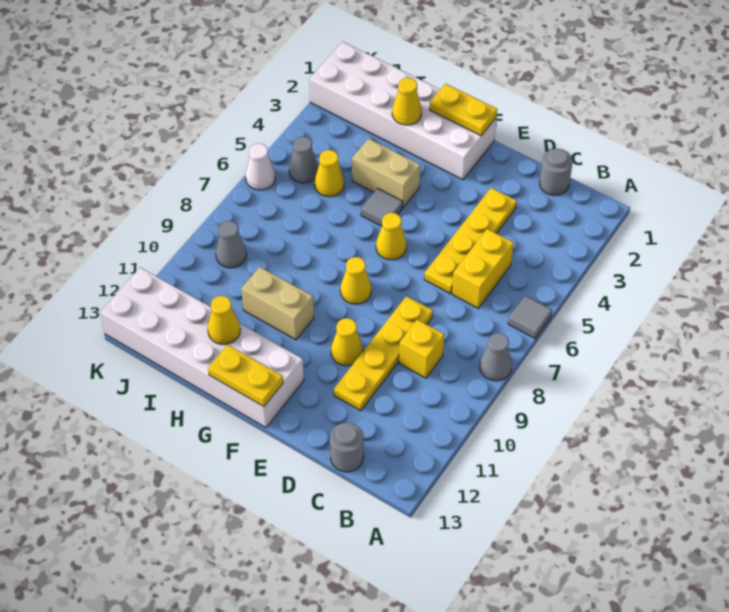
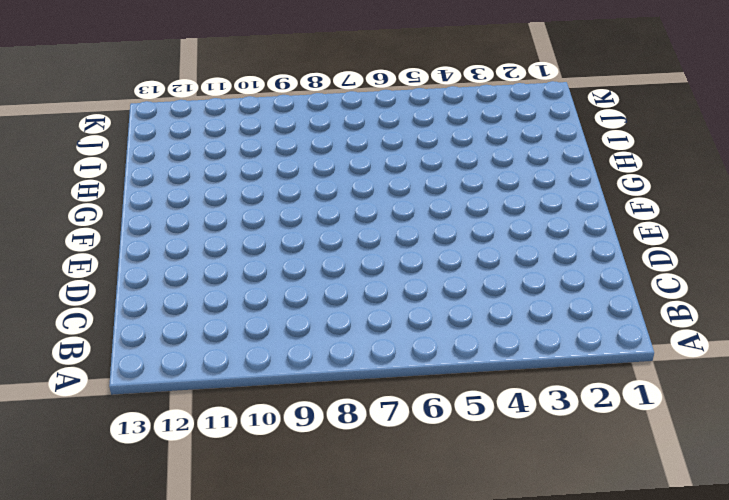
none -> grey tile A6 level 1
none -> grey cone A8 level 1
none -> grey round brick C1 level 1

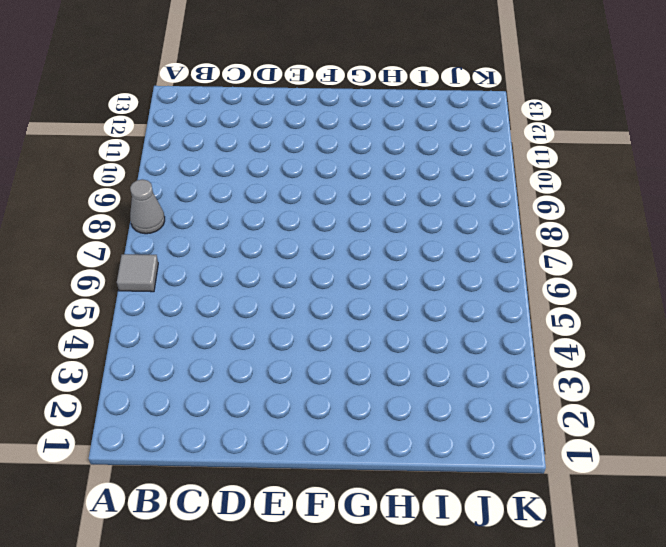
none -> grey round brick C1 level 1
none -> yellow brick C5:C6 level 1
none -> yellow brick C9 level 1

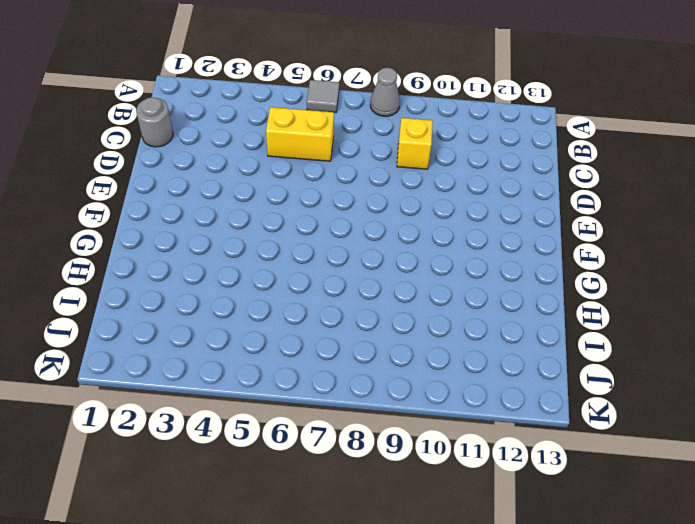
none -> grey round brick C13 level 1
none -> yellow plate D3:D6 level 1
none -> yellow plate D8:D11 level 1

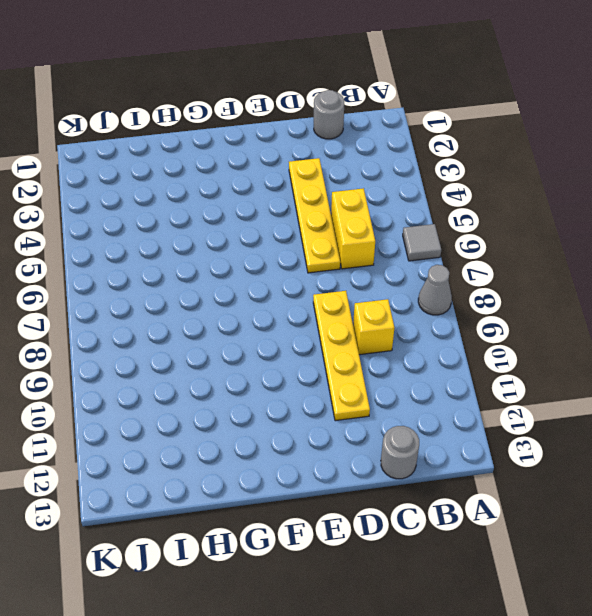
none -> yellow cone E10 level 1
none -> white brick F1:K2 level 1
none -> yellow cone F6 level 1

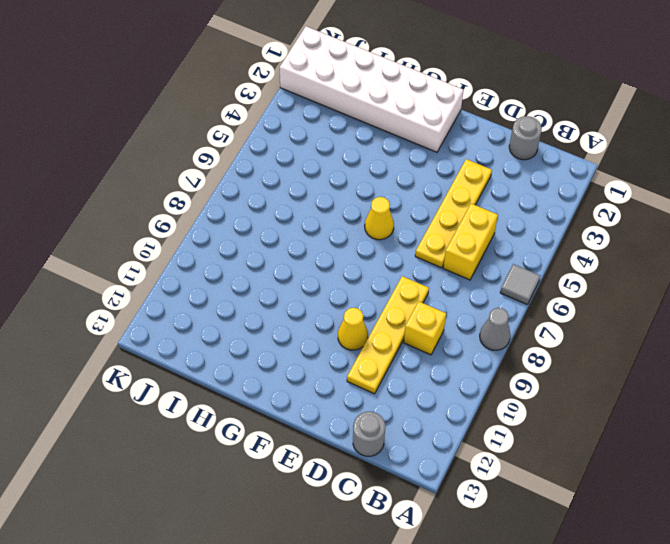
none -> yellow cone F8 level 1
none -> white brick F12:K13 level 1
none -> tan brick G4:H4 level 1

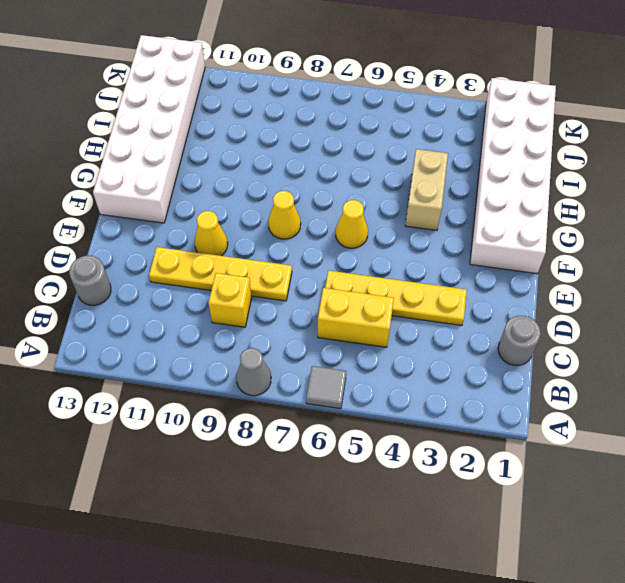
none -> grey tile G5 level 1
none -> tan brick G10:H10 level 1
none -> yellow cone I5 level 1

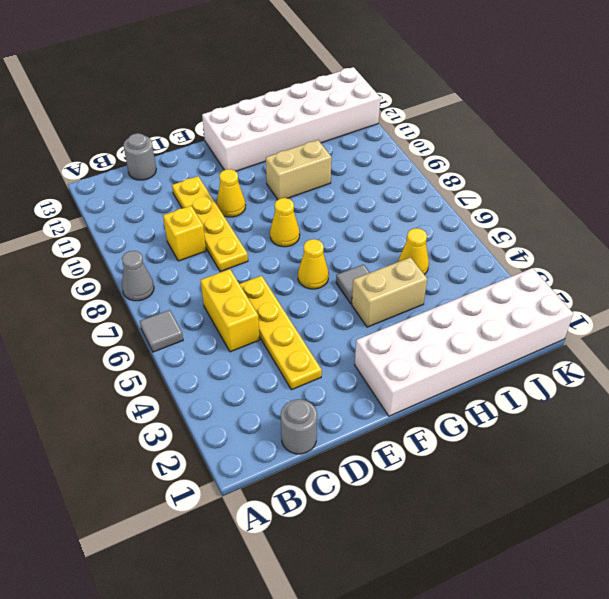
none -> grey cone J5 level 1
none -> grey cone J9 level 1
none -> white cone K6 level 1

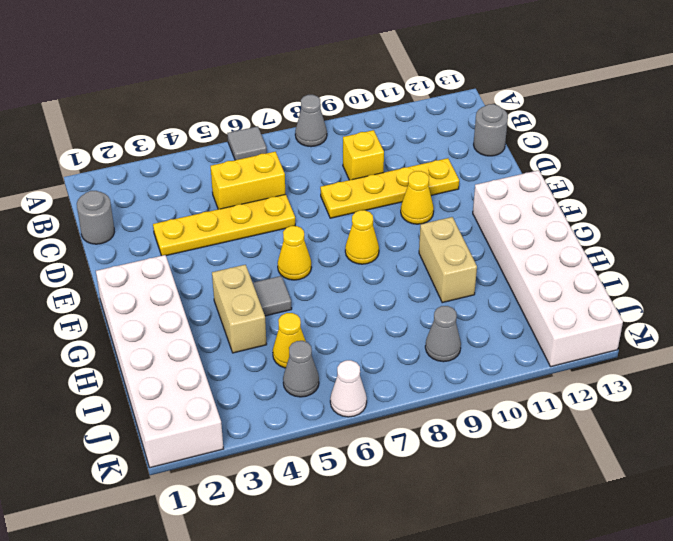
none -> yellow plate F1:G1 level 2
none -> yellow plate F13:G13 level 2
none -> yellow cone H2 level 2

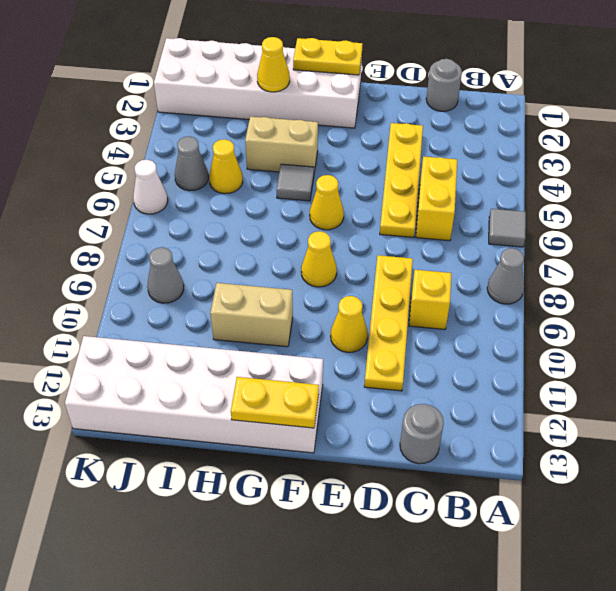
none -> yellow cone H12 level 2

